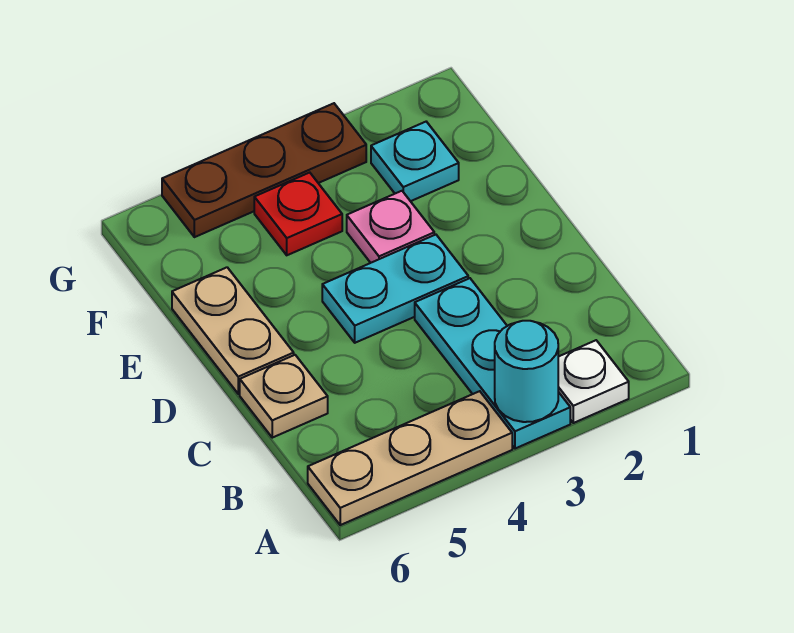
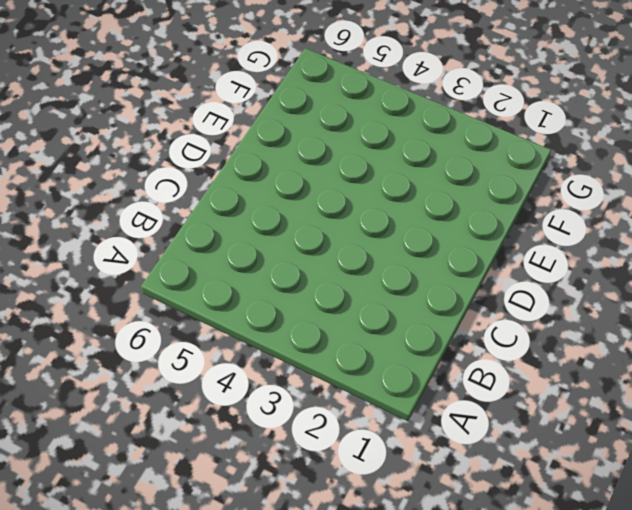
none -> white plate A2 level 1
none -> cyan plate A3:C3 level 1

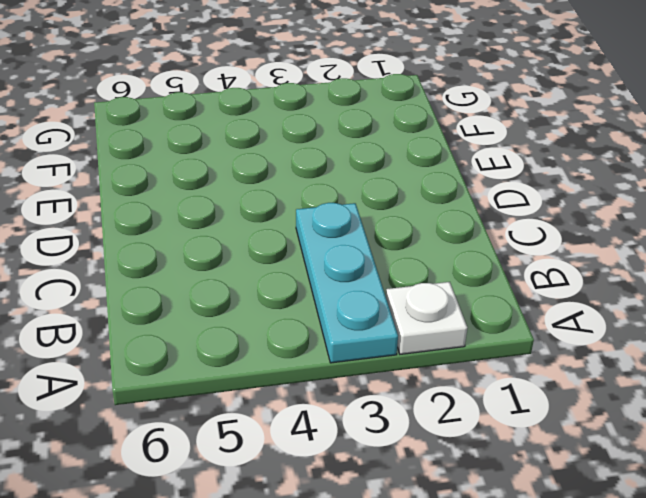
none -> tan plate A4:A6 level 1
none -> tan plate C6 level 1

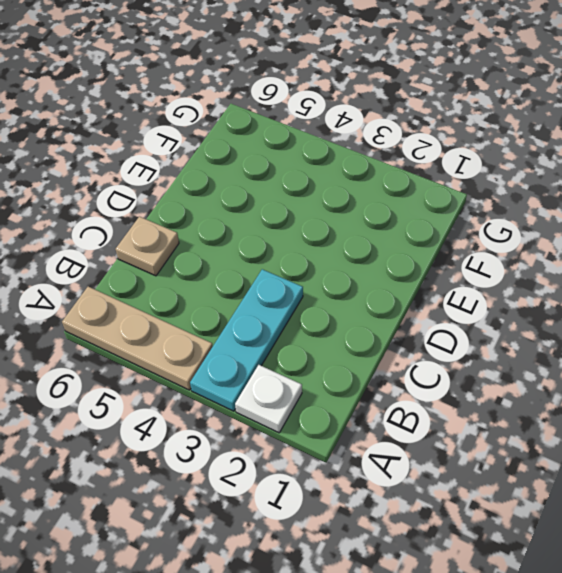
none -> cyan plate D3:D4 level 1
none -> tan plate D6:E6 level 1

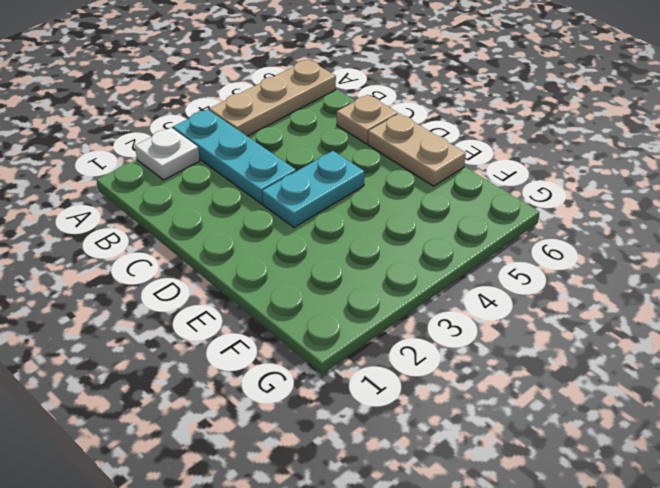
none -> pink plate E3 level 1
none -> cyan plate F2 level 1

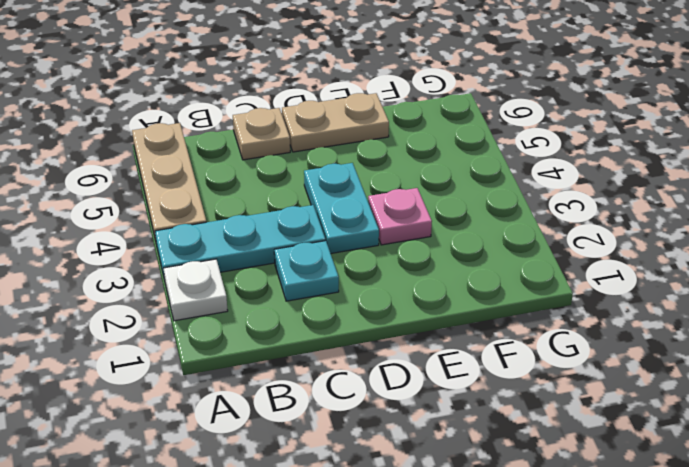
cyan plate C2 level 1 -> cyan plate F2 level 1
none -> red plate F4 level 1
none -> brown plate G3:G5 level 1

